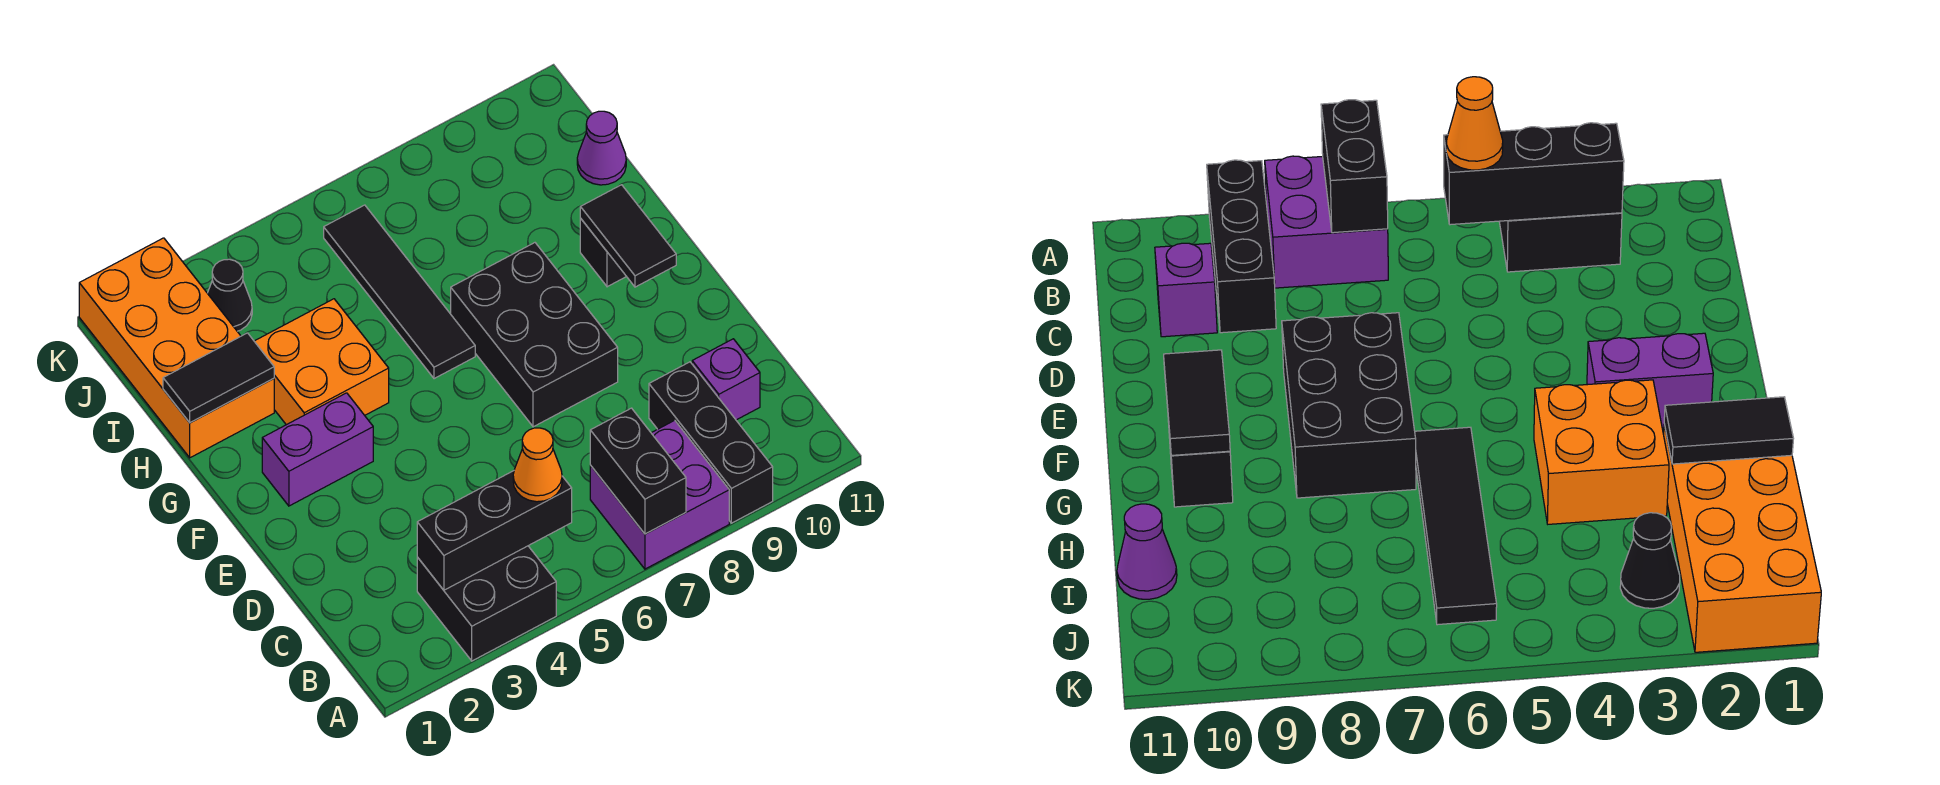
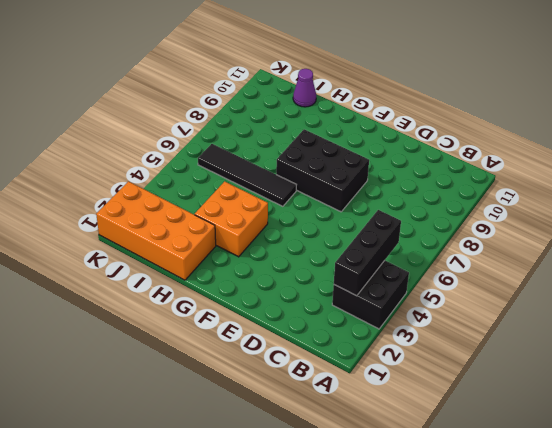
none -> purple brick A7:B8 level 1
none -> black brick A9:C9 level 1
none -> purple brick C10 level 1

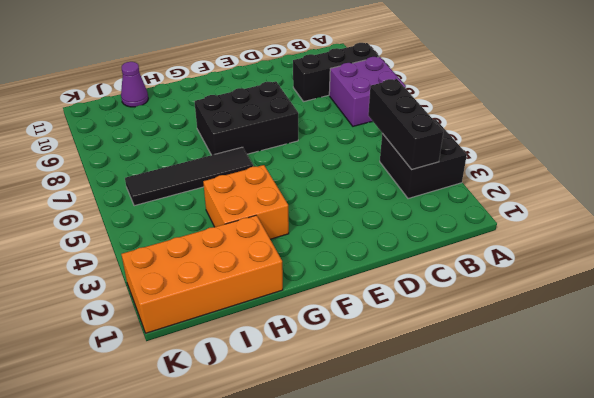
none -> purple brick C10 level 1
none -> purple brick F2:F3 level 1
none -> black brick G10 level 1

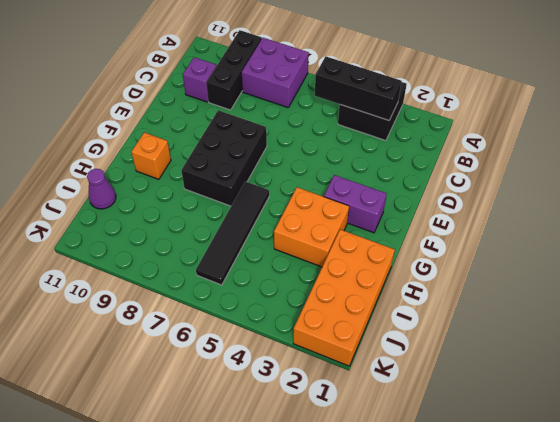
orange brick G10 level 1 -> black brick G10 level 1
none -> black cone J3 level 1
none -> black brick A7:B7 level 2
none -> black tile F10:G10 level 2

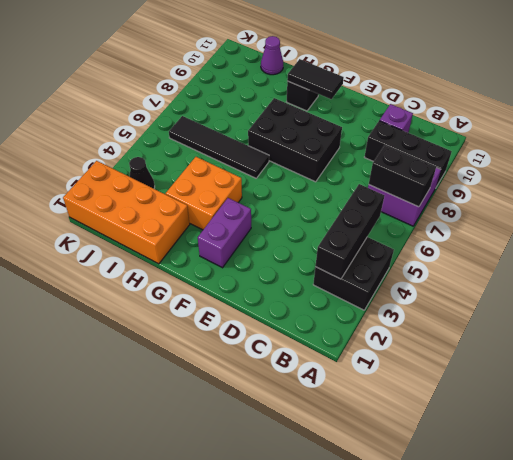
none -> black tile H1:H2 level 2
none -> orange cone B5 level 3

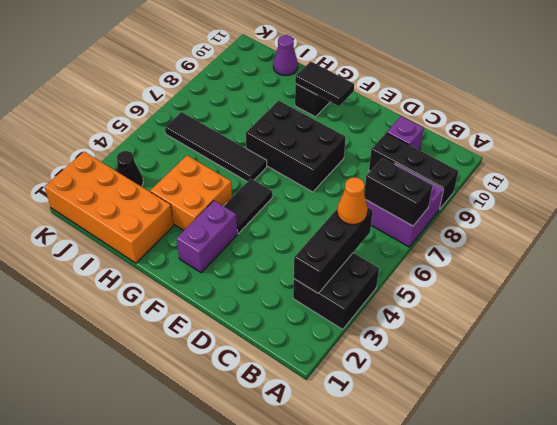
black tile F4:F5 level 1 -> black tile H1:H2 level 2

